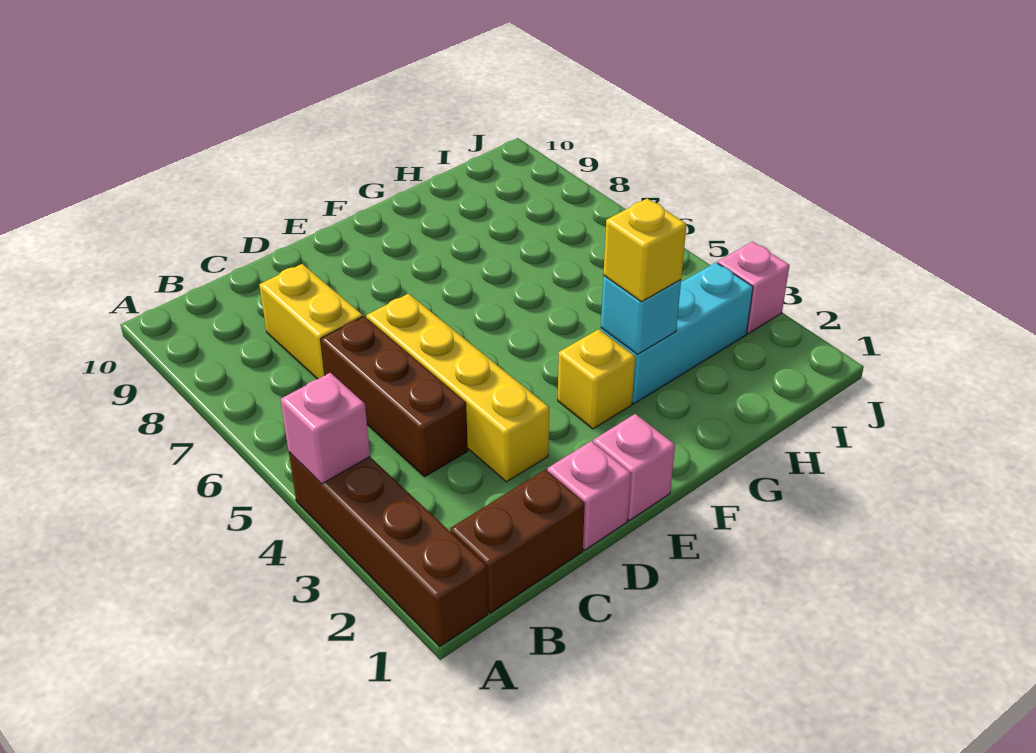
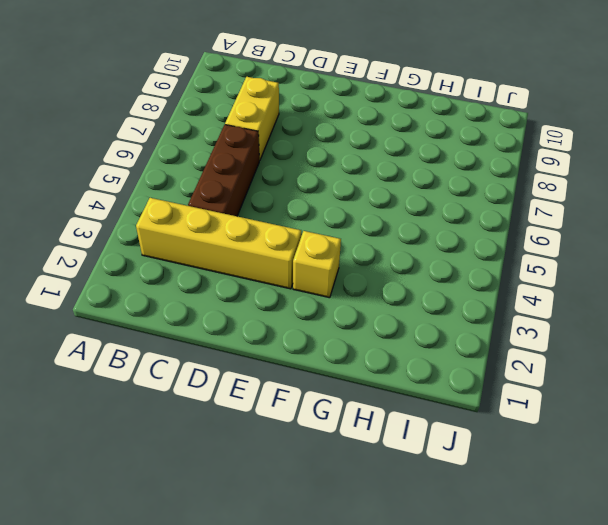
yellow brick B3:E3 level 1 -> yellow brick D3:D6 level 1
none -> brown brick A1:A4 level 1
none -> brown brick B1:C1 level 1
none -> pink brick D1 level 1

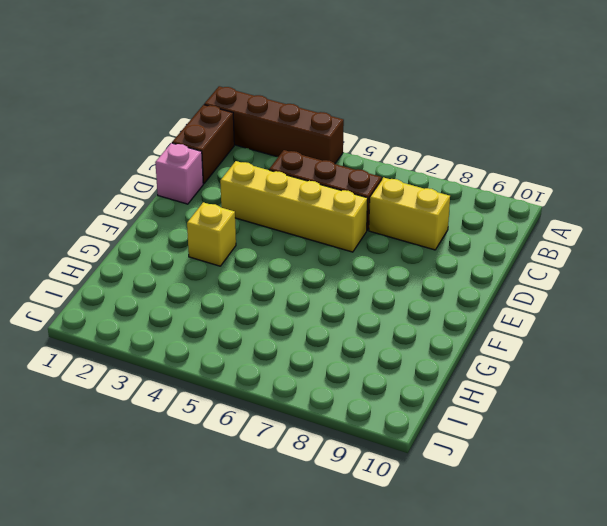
none -> pink brick E1 level 1
none -> cyan brick G3:I3 level 1
none -> pink brick J3 level 1

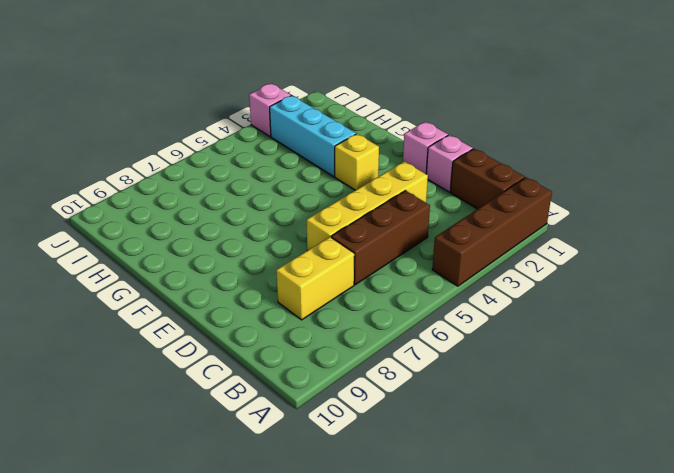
none -> pink brick A4 level 2
none -> cyan brick G3 level 2
none -> yellow brick G3 level 3

